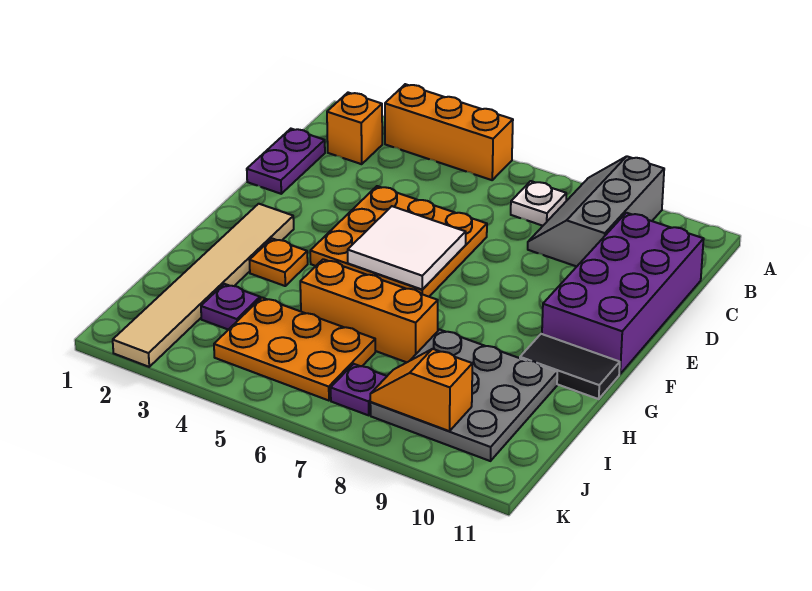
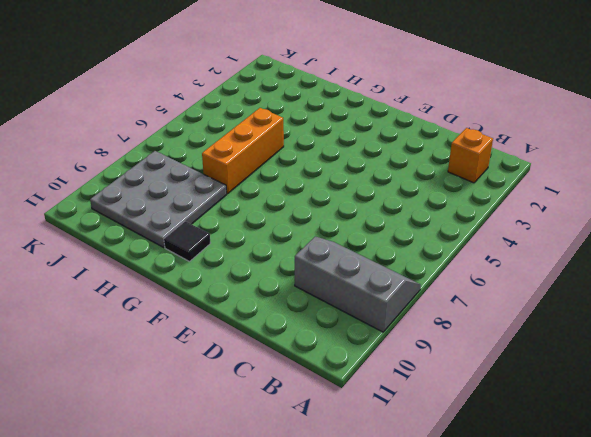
black tile G10 level 1 -> black tile G10:G11 level 1
none -> orange brick A3:A5 level 1
none -> white plate B7 level 1
none -> purple plate C1:D1 level 1

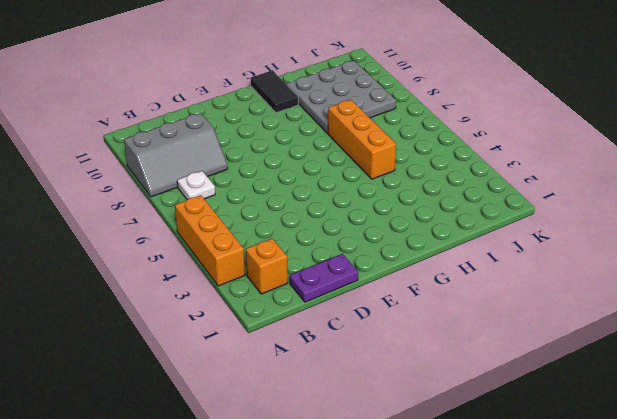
none -> purple brick C10:F11 level 1
none -> orange plate D4:F6 level 1
none -> tan tile F2:K2 level 1

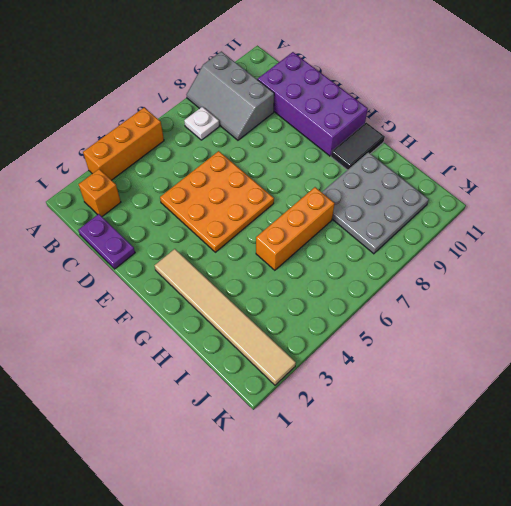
none -> orange plate G3 level 1
none -> purple plate I3 level 1
none -> orange plate I4:J6 level 1

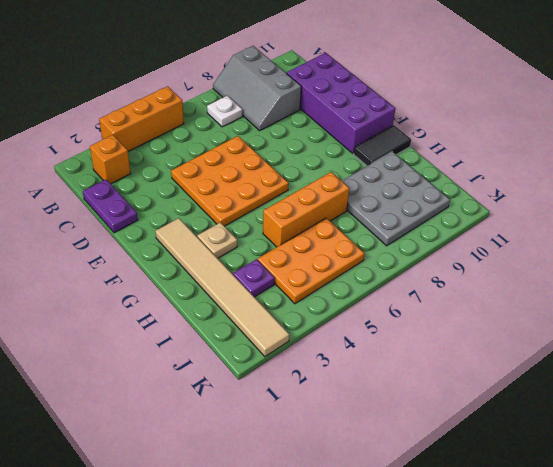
tan plate G3 level 1 -> orange plate G3 level 1
none -> purple plate J7 level 1
none -> white tile E5:F6 level 2
none -> orange slope J8:J9 level 2 top 9

